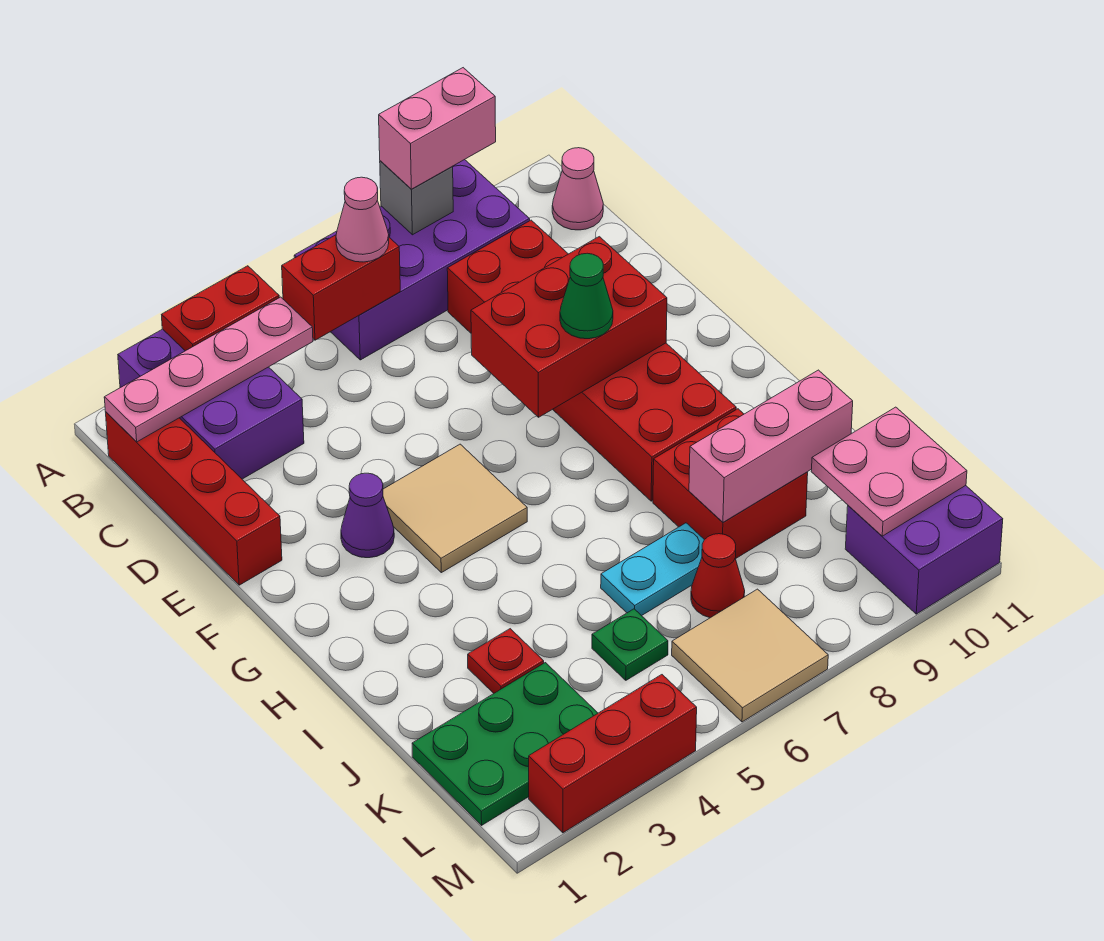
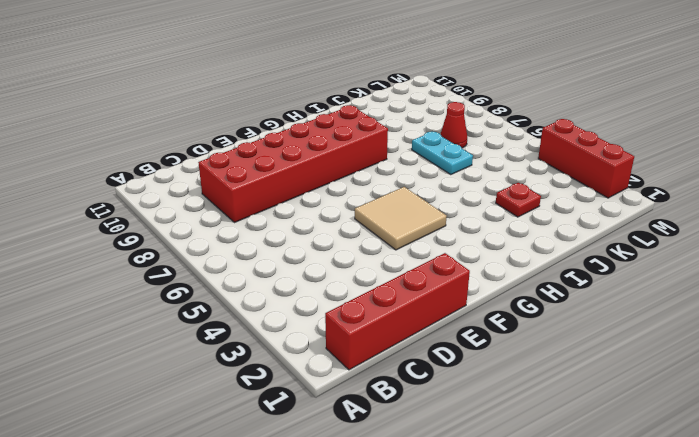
none -> purple brick A2:C3 level 1
none -> purple brick A6:B9 level 1
none -> pink cone B11 level 1

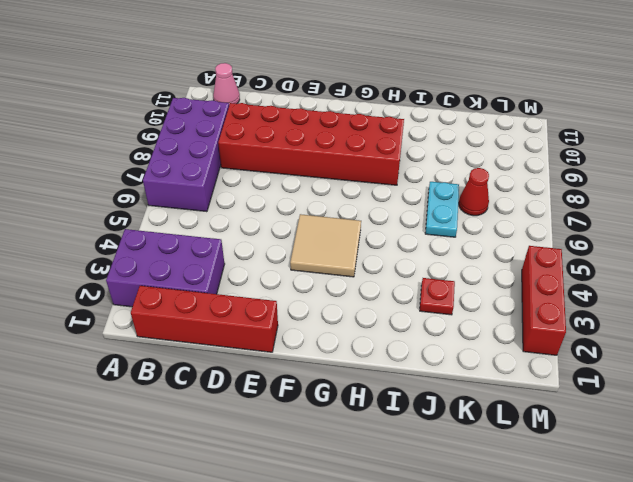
none -> purple cone F3 level 1
none -> red brick I8:J9 level 1
none -> green plate K1:L3 level 1

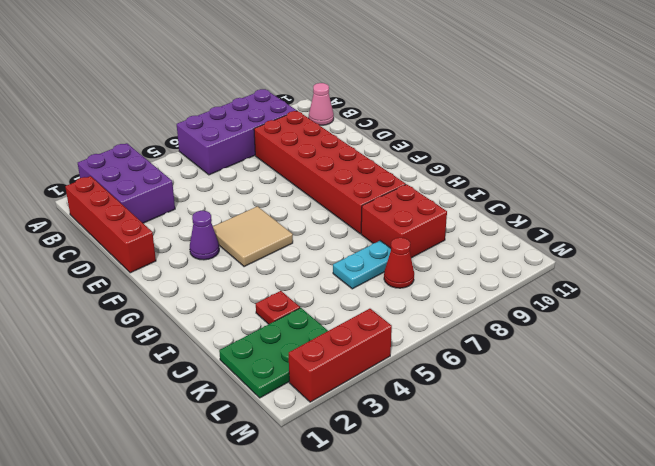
none -> green plate K5 level 1
none -> tan tile L6:M7 level 1
none -> purple brick L10:M11 level 1

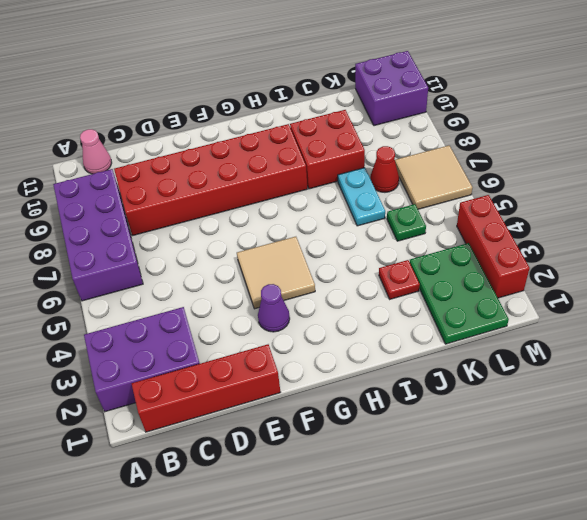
none -> red plate A3:A4 level 2
none -> grey brick A8 level 2
none -> pink plate B1:B4 level 2

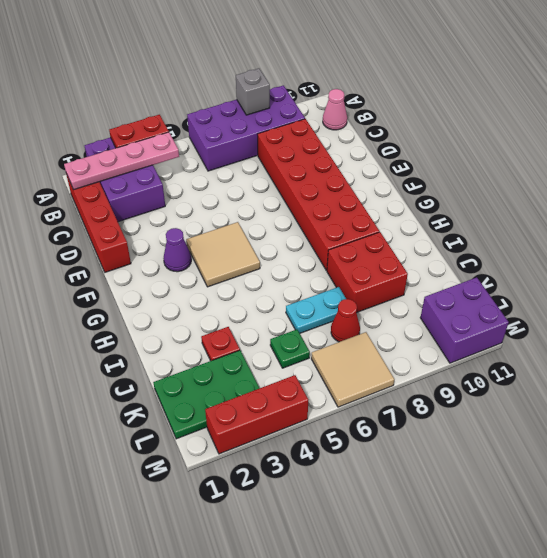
none -> red brick B5:B6 level 2
none -> red brick E7:F9 level 2
none -> pink brick J8:J10 level 2

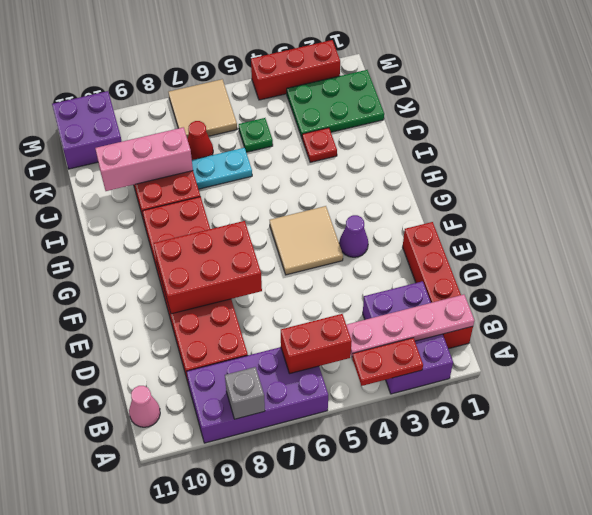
none -> pink plate K10:L11 level 2
none -> pink brick A8:A9 level 3
none -> pink cone B6 level 3

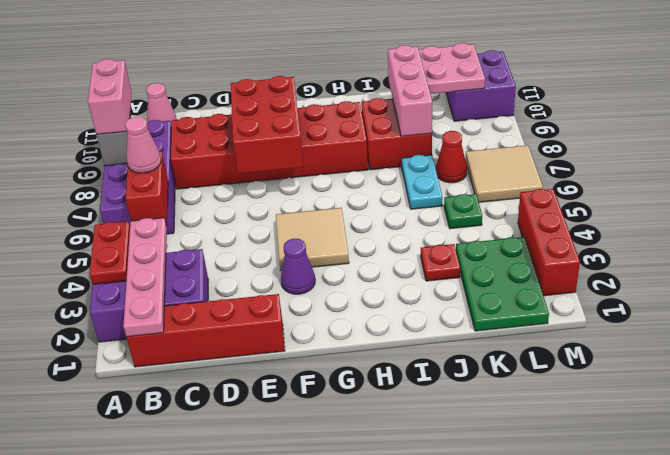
none -> green cone F8 level 3

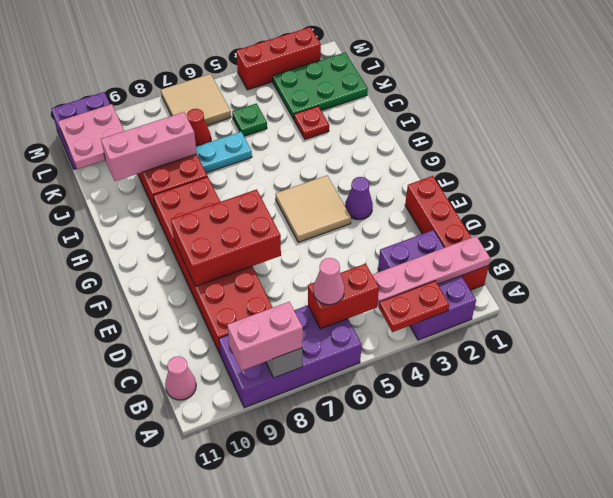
none -> green cone F8 level 3

